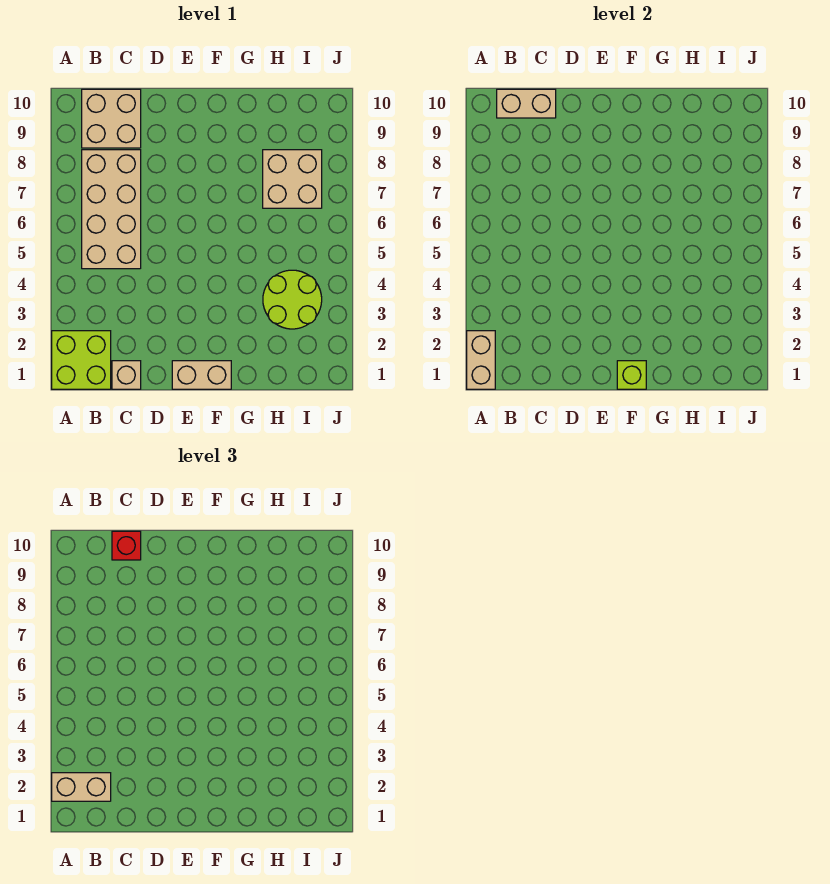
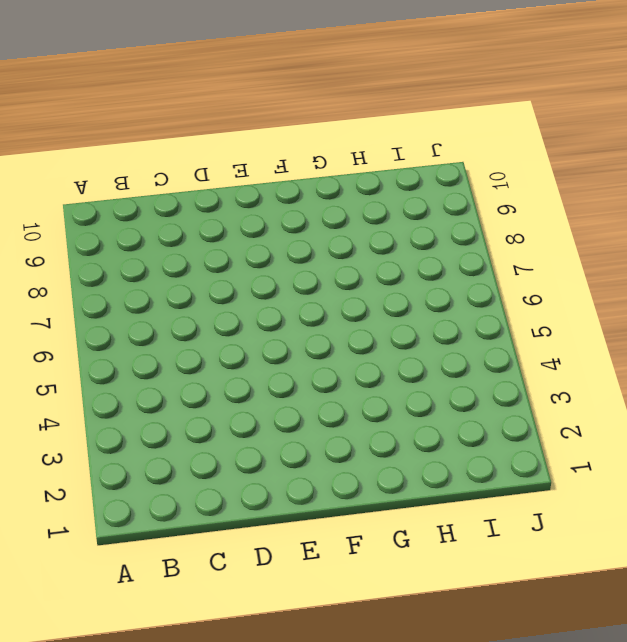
none -> lime brick A1:B2 level 1
none -> tan brick B5:C8 level 1
none -> tan brick B9:C10 level 1

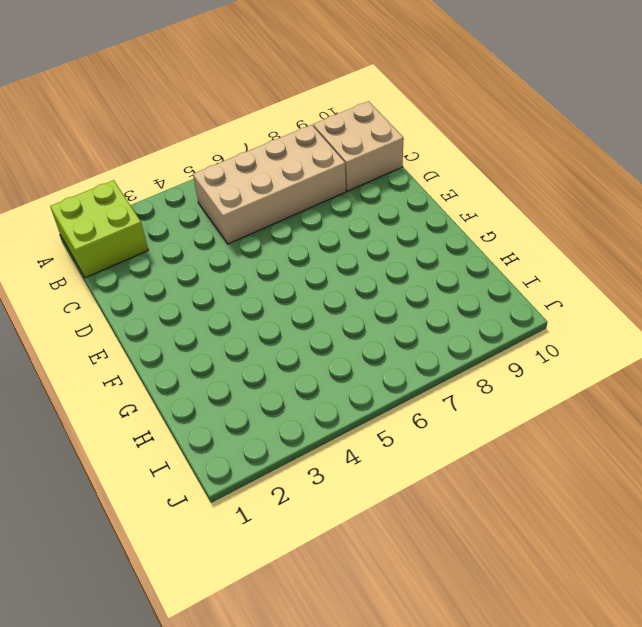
none -> tan brick C1 level 1
none -> tan brick E1:F1 level 1
none -> lime round brick H3:I4 level 1

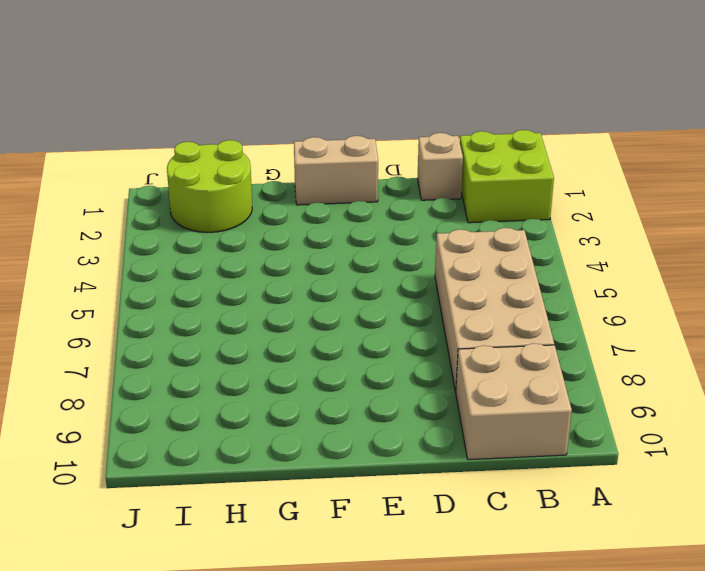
lime round brick H1:I2 level 1 -> lime round brick H3:I4 level 1
none -> tan brick H7:I8 level 1
none -> tan brick A1:A2 level 2
none -> tan brick B10:C10 level 2

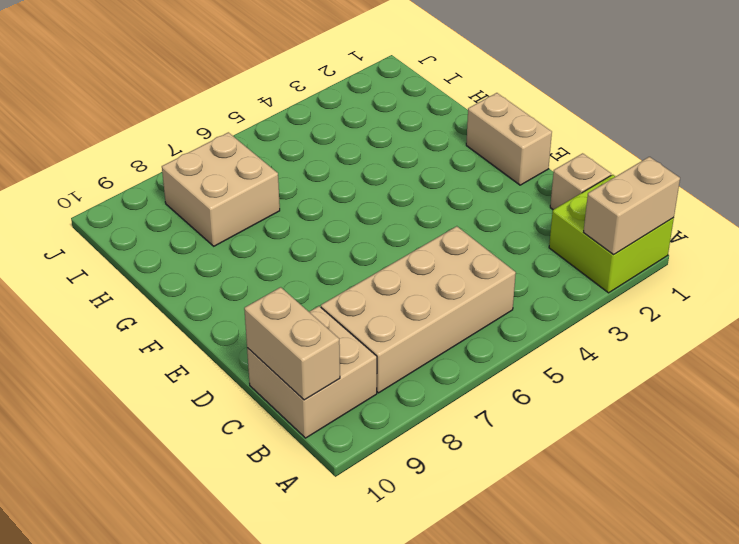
none -> lime round brick H3:I4 level 1
none -> lime brick F1 level 2
none -> tan brick A2:B2 level 3

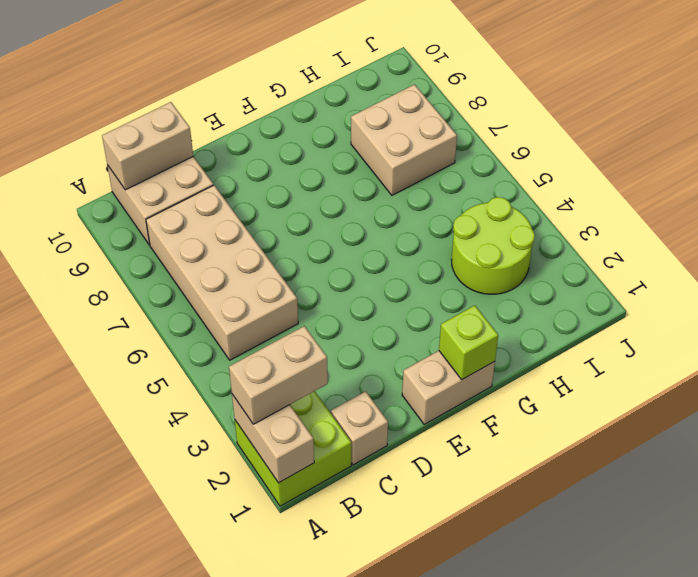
none -> red brick C10 level 3

